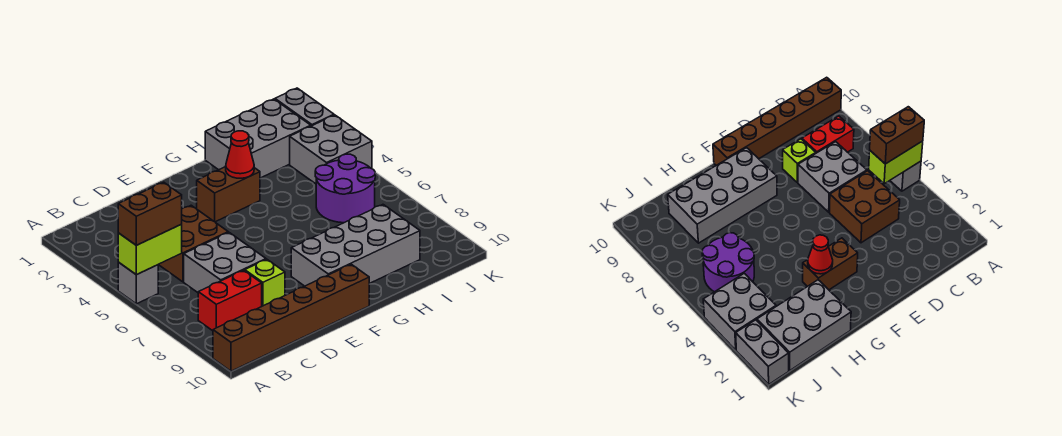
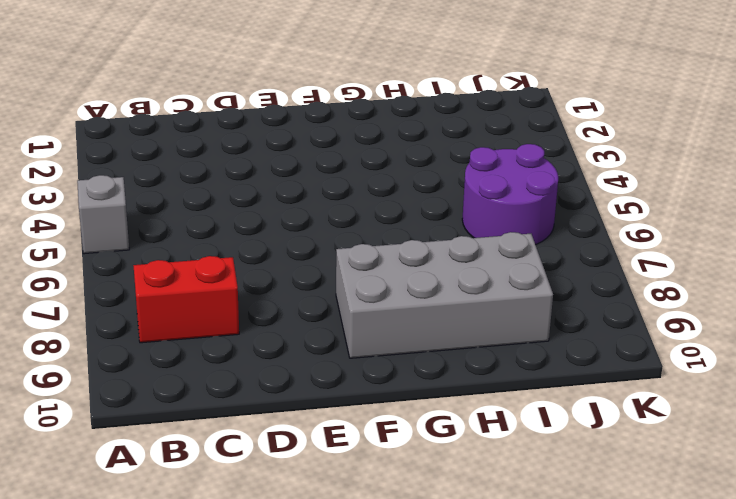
none -> brown brick A10:F10 level 1
none -> brown brick C4:D5 level 1
none -> grey brick C6:D7 level 1

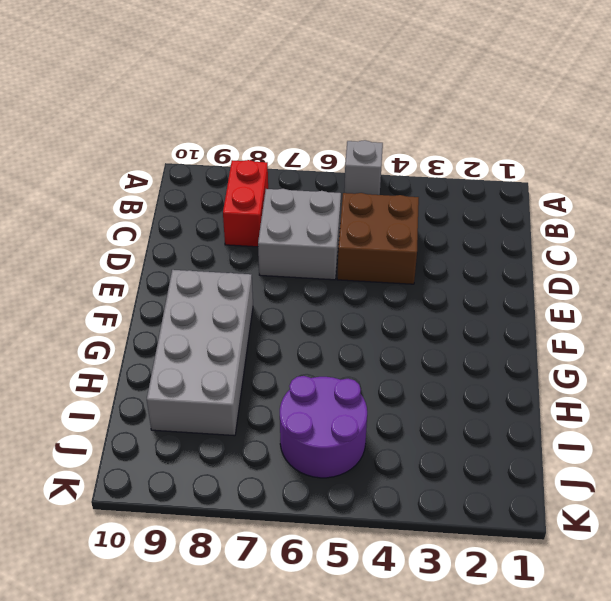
none -> brown brick A10:F10 level 1
none -> lime brick D8 level 1
none -> brown brick F3:G3 level 1

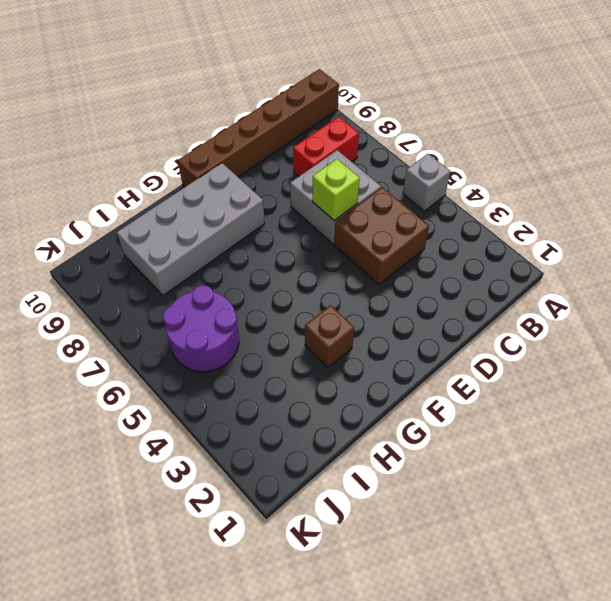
lime brick D6 level 2 -> lime brick D8 level 1
brown brick G3 level 1 -> brown brick F3:G3 level 1
none -> grey brick H1:J2 level 1
none -> grey brick J3:K4 level 1
none -> grey brick K1:K2 level 1

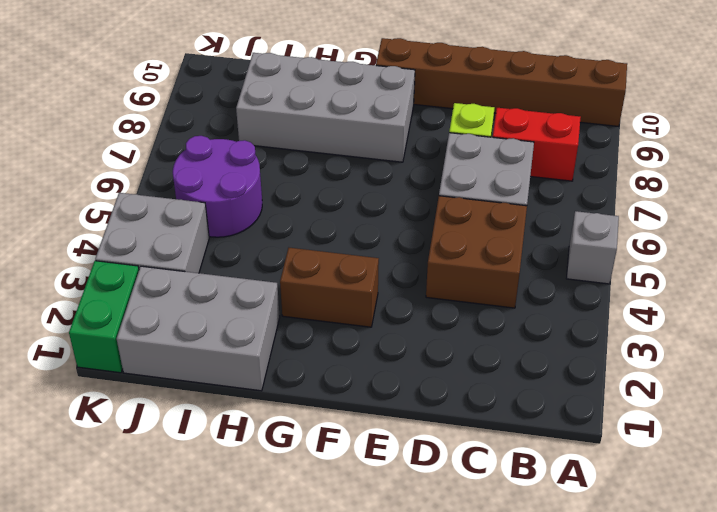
green brick K1:K2 level 1 -> grey brick K1:K2 level 1
none -> lime brick A5:B5 level 2
none -> red cone G3 level 2
none -> brown brick A5:B5 level 3

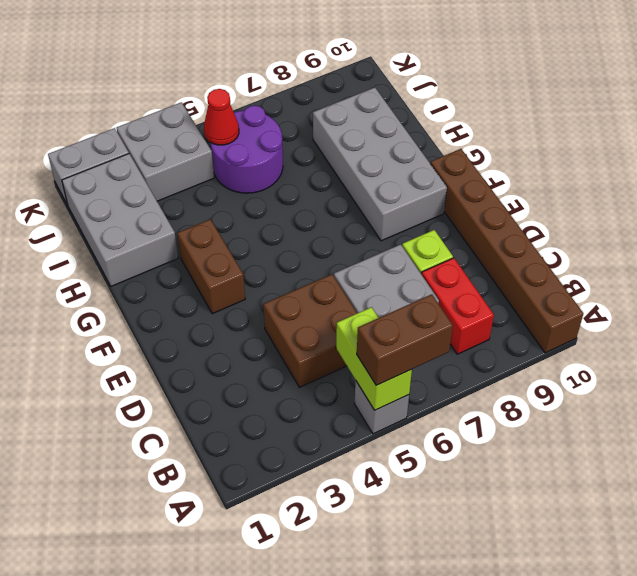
brown brick A5:A6 level 3 -> brown brick A5:B5 level 3
red cone J5 level 2 -> red cone G3 level 2

